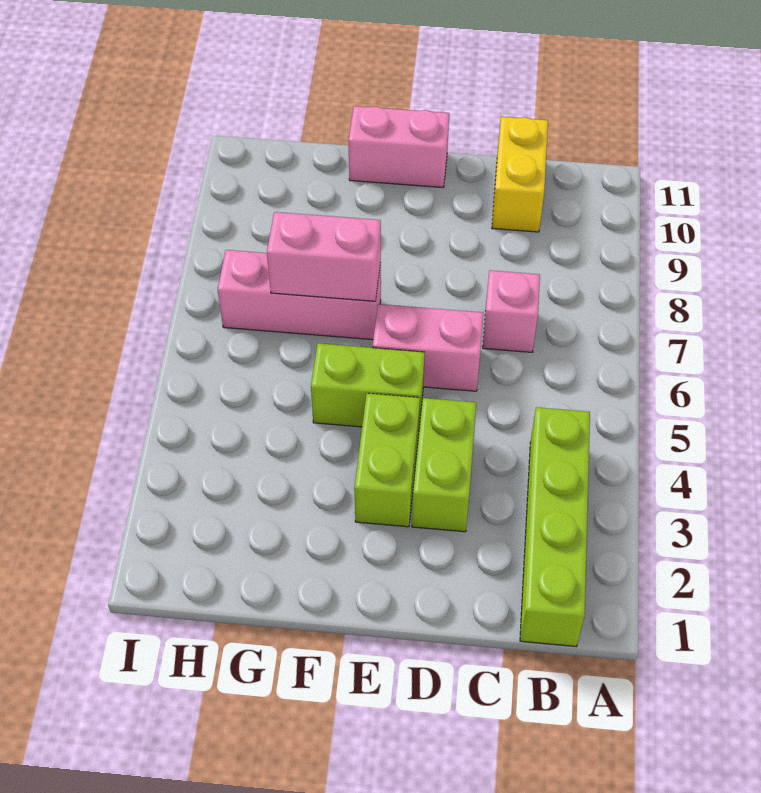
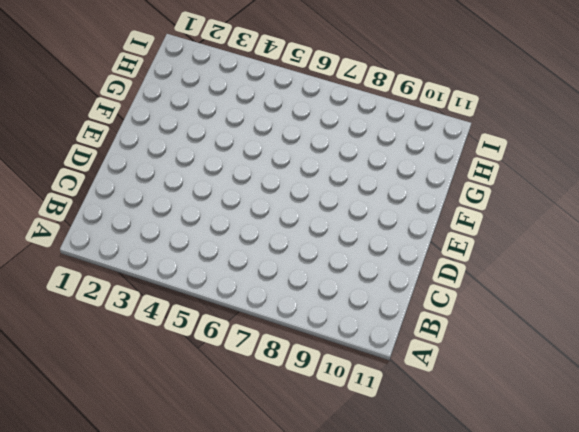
none -> lime brick B1:B4 level 1
none -> pink brick C7 level 1

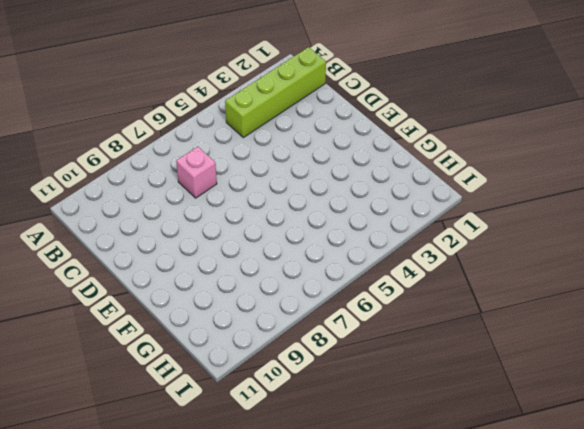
none -> yellow brick C10:C11 level 1
none -> lime brick D3:D4 level 1

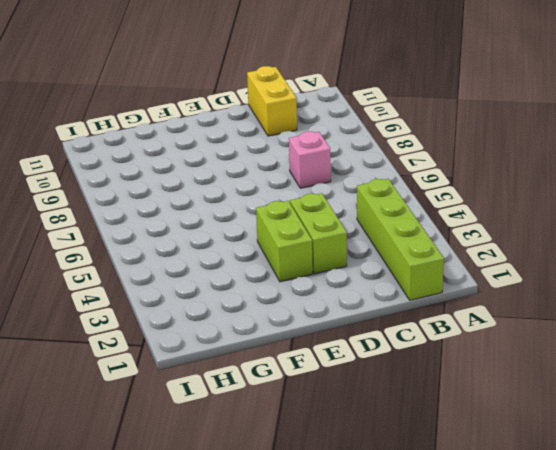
none -> pink brick D6:E6 level 1
none -> lime brick E5:F5 level 1

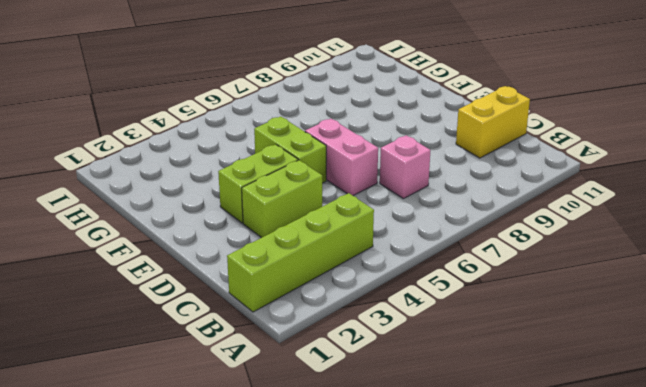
none -> pink brick E11:F11 level 1
none -> pink brick F7:H7 level 1

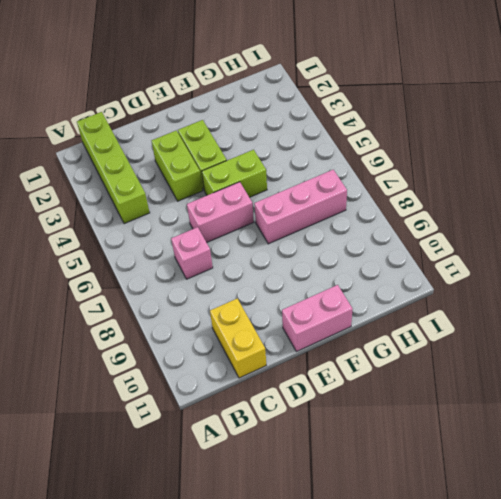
none -> pink brick F7:G7 level 2

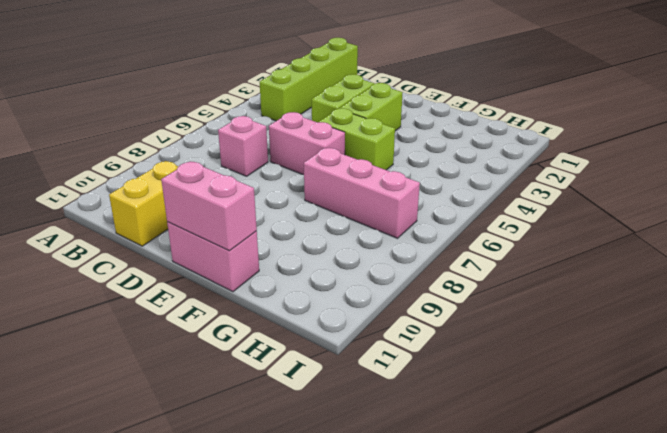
pink brick E11:F11 level 2 -> pink brick F7:G7 level 2

